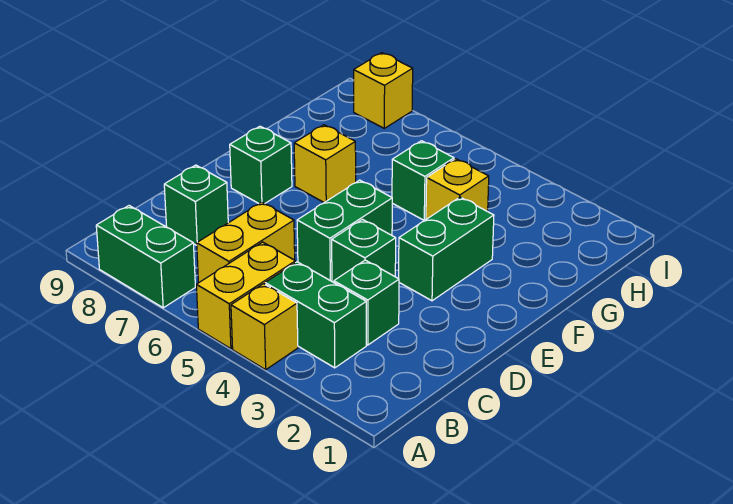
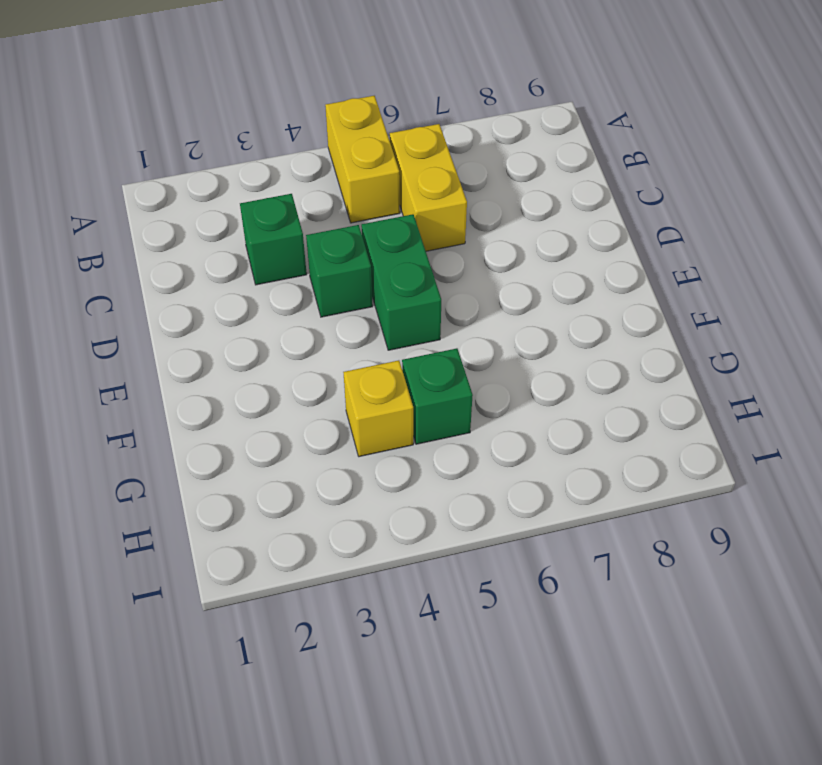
none -> yellow brick A4 level 1
none -> green brick A7:A8 level 1
none -> green brick B3:B4 level 1

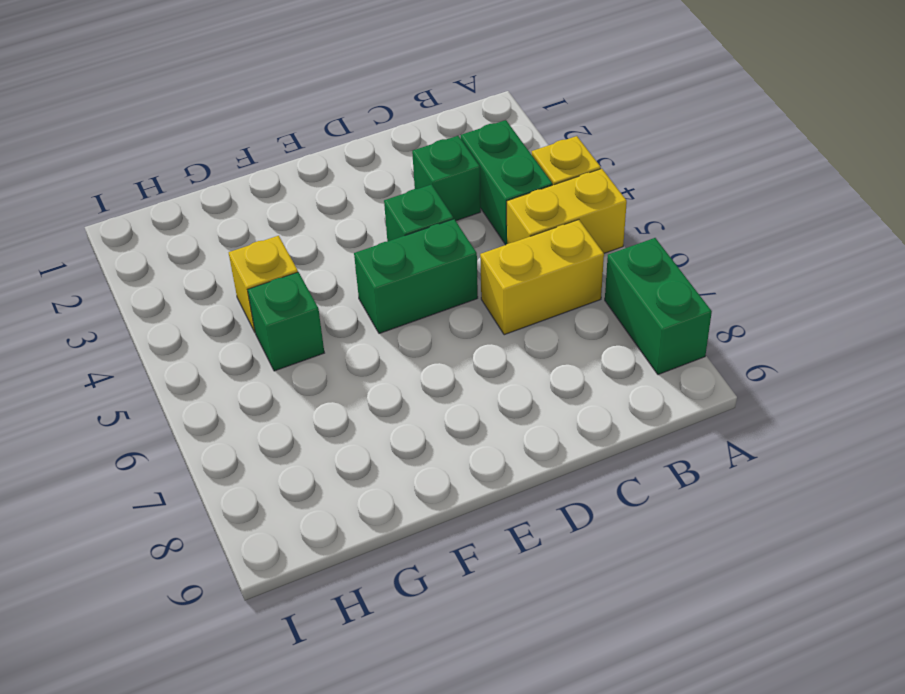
none -> green brick C8 level 1
none -> green brick E3:F3 level 1
none -> green brick E8 level 1

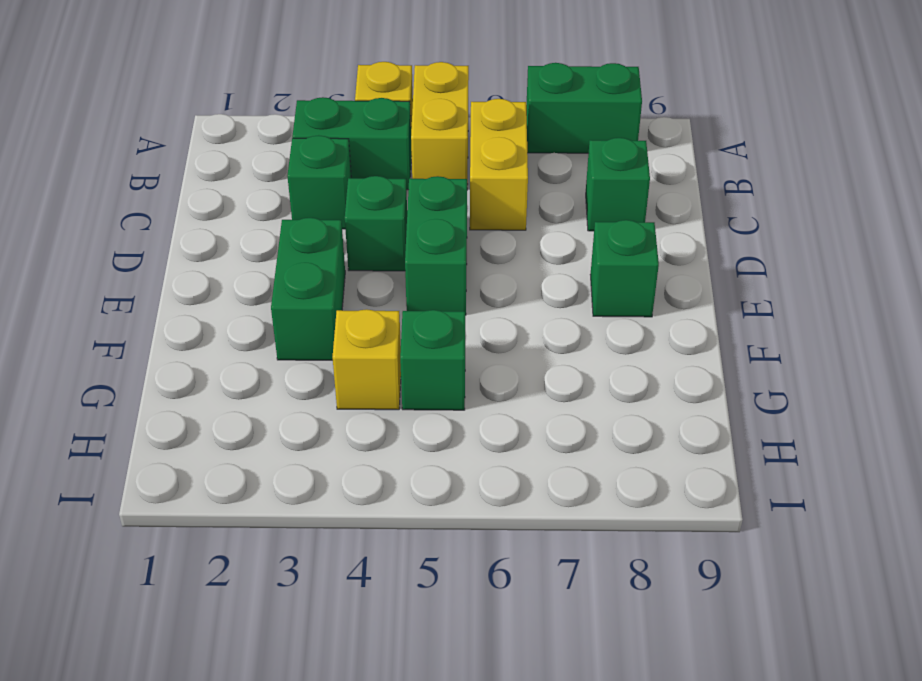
none -> yellow brick F7 level 1
none -> yellow brick I8 level 1

